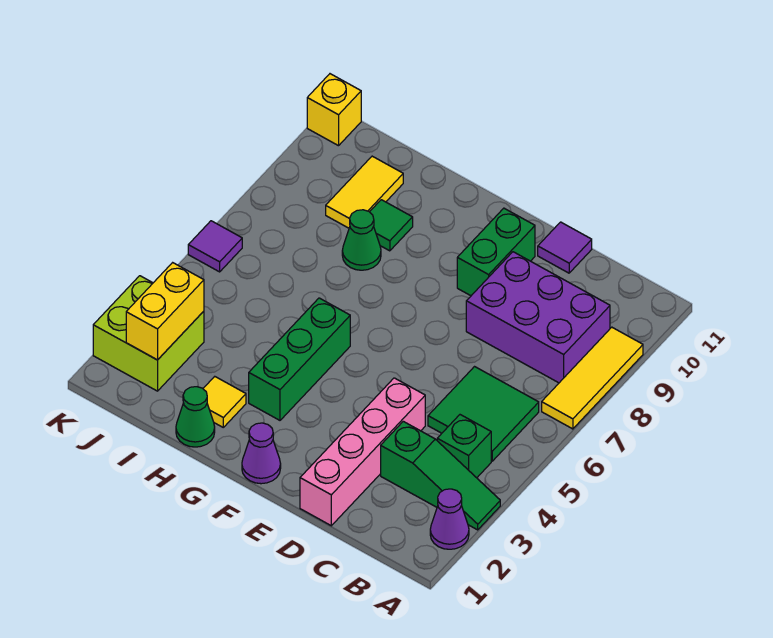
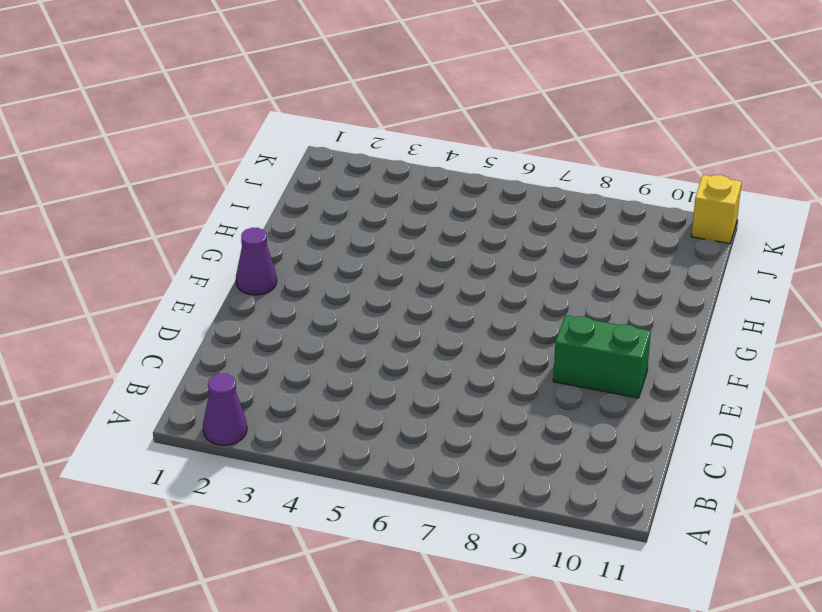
none -> green slope A3:C3 level 1 top C
none -> yellow tile A7:A9 level 1
none -> green brick B4 level 1

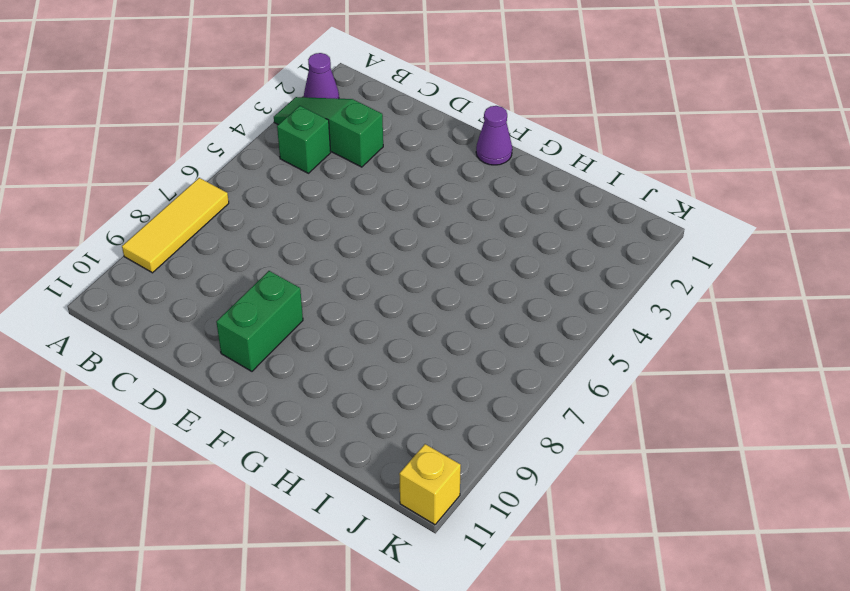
none -> green tile B5:C6 level 1
none -> purple brick B8:D9 level 1
none -> pink brick D1:D4 level 1

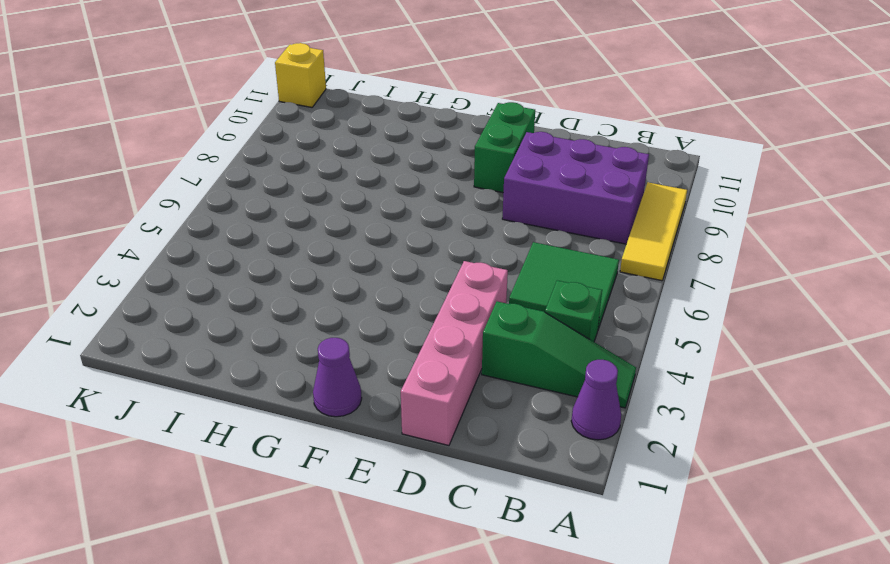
none -> purple tile D11 level 1
none -> green brick G3:G5 level 1
none -> green cone H1 level 1

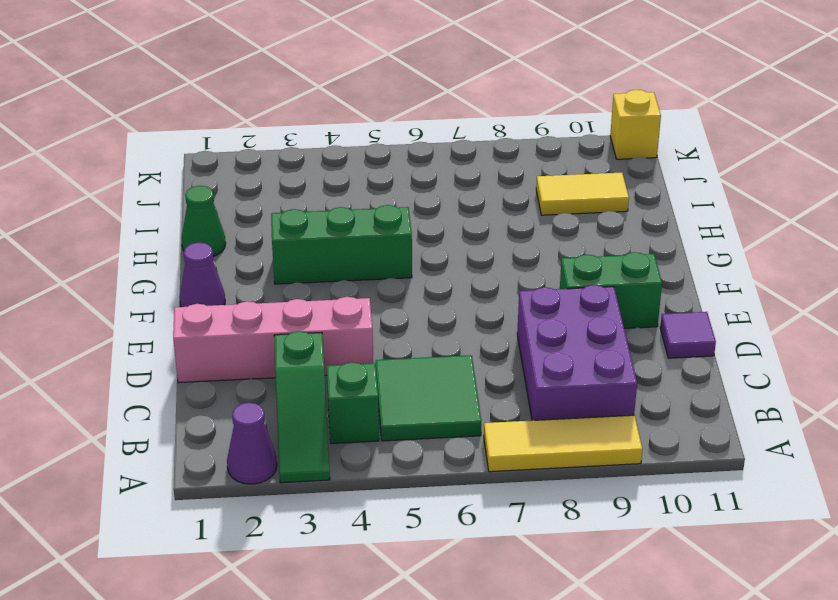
none -> yellow tile H2 level 1
none -> green cone H8 level 1
none -> green tile H9 level 1

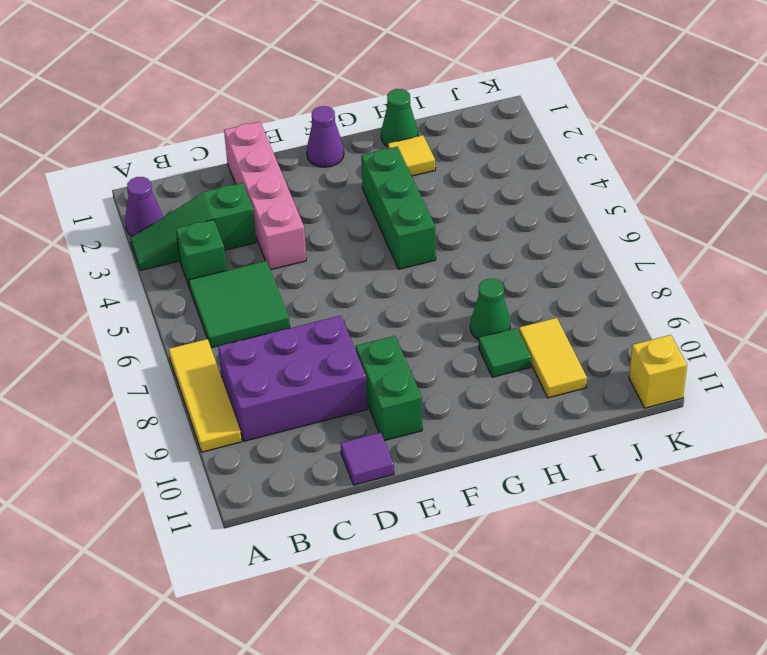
none -> lime brick J2:K3 level 1
none -> purple tile K6 level 1
none -> yellow brick J2:J3 level 2

